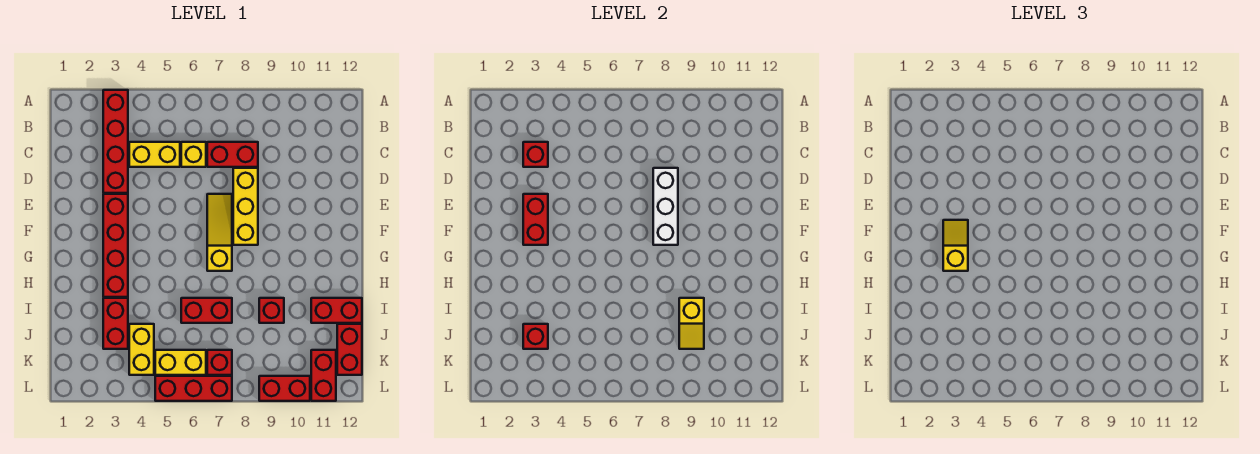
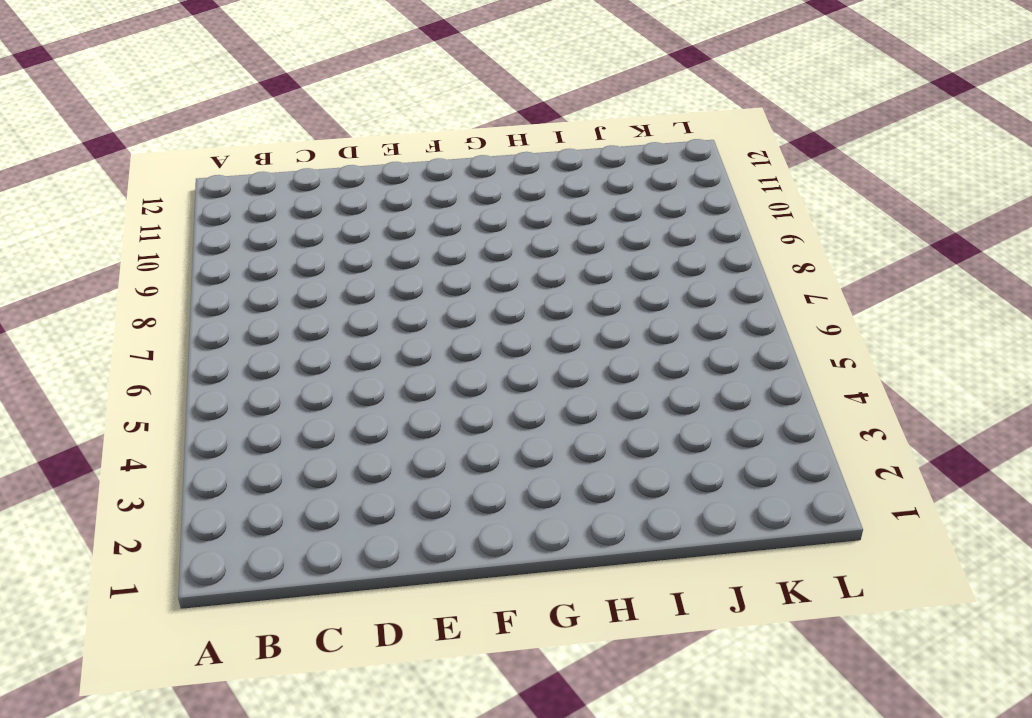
none -> red brick A3:D3 level 1
none -> yellow brick C4:C5 level 1
none -> yellow brick C6 level 1

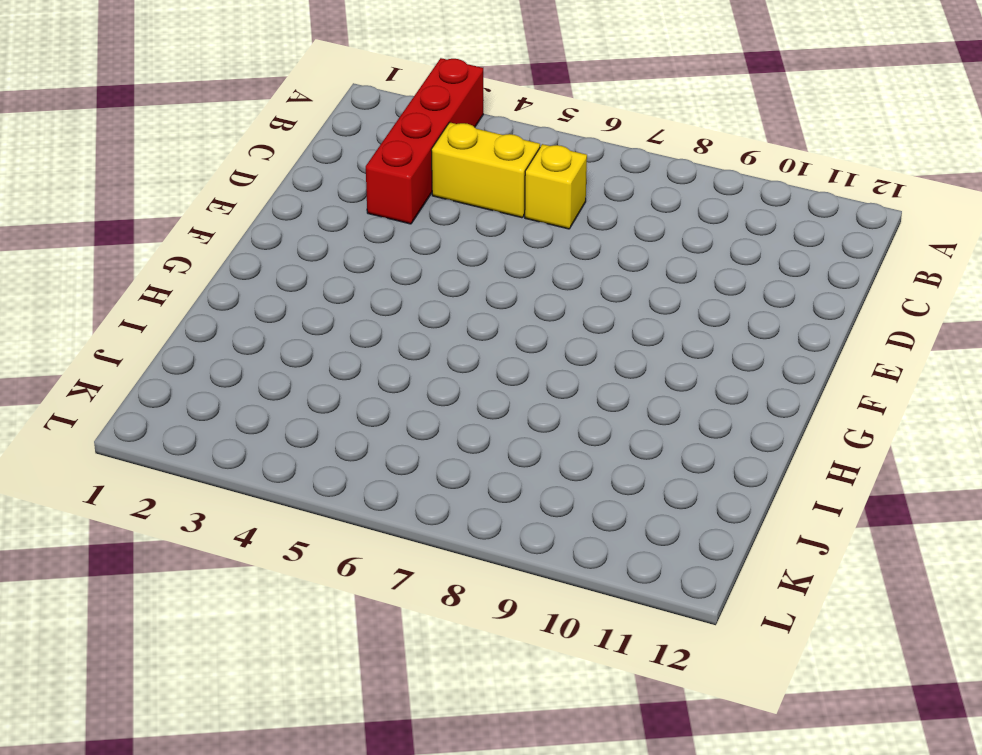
none -> red brick C7:C8 level 1
none -> yellow brick D8:F8 level 1
none -> red brick E3:H3 level 1

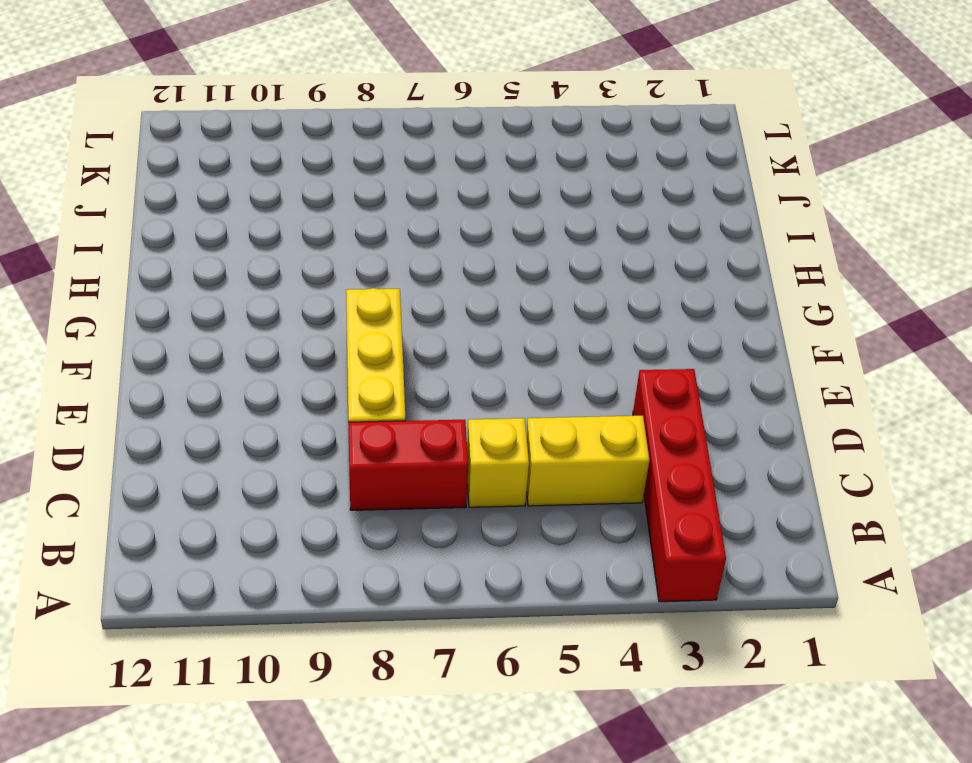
none -> red brick E3:H3 level 1
none -> yellow slope E7:G7 level 1 top G
none -> red brick I3:J3 level 1

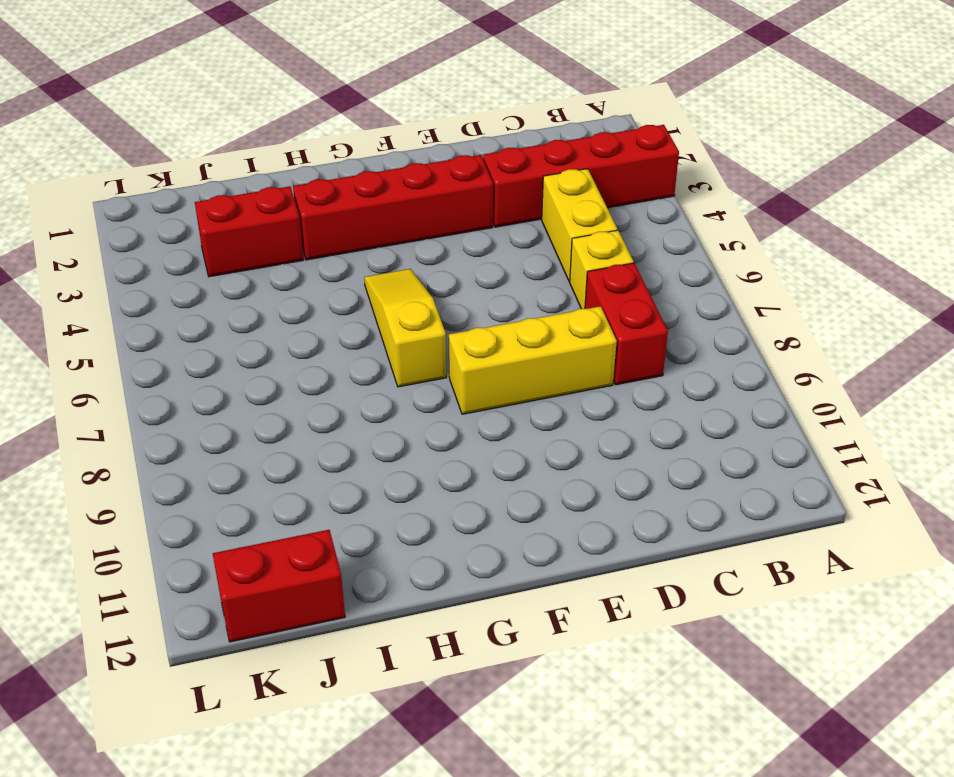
yellow slope G5:G7 level 1 top 7 -> yellow slope E7:G7 level 1 top G
none -> red brick I6:I7 level 1
none -> red brick I9 level 1
none -> red brick I11:I12 level 1

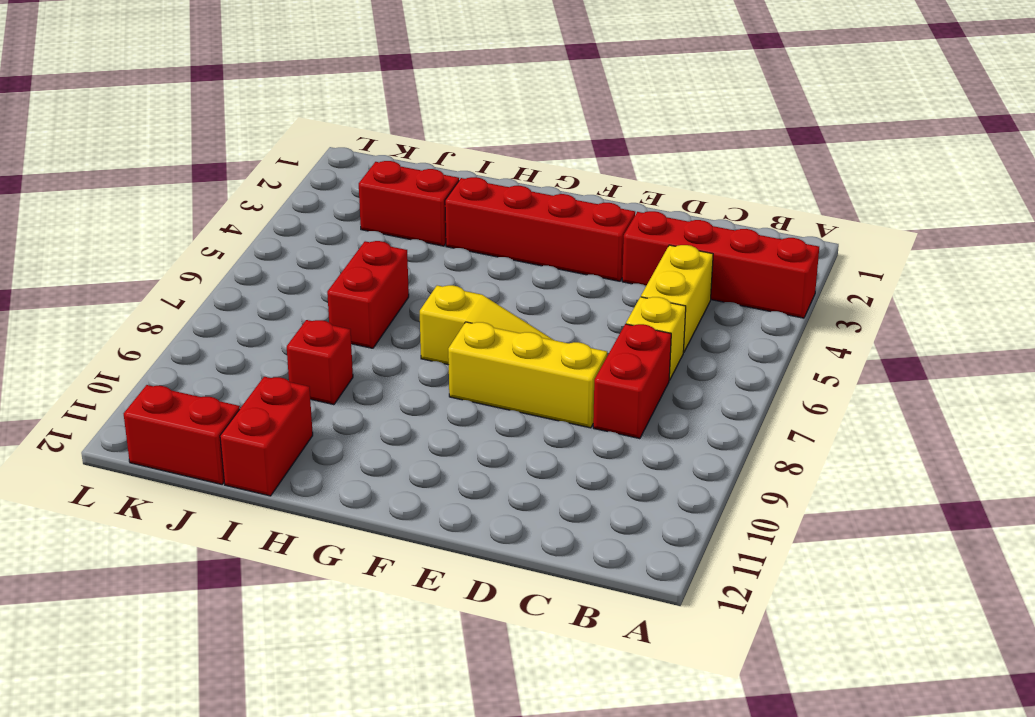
none -> yellow brick J4:K4 level 1
none -> yellow brick K5:K6 level 1
none -> red brick K7 level 1

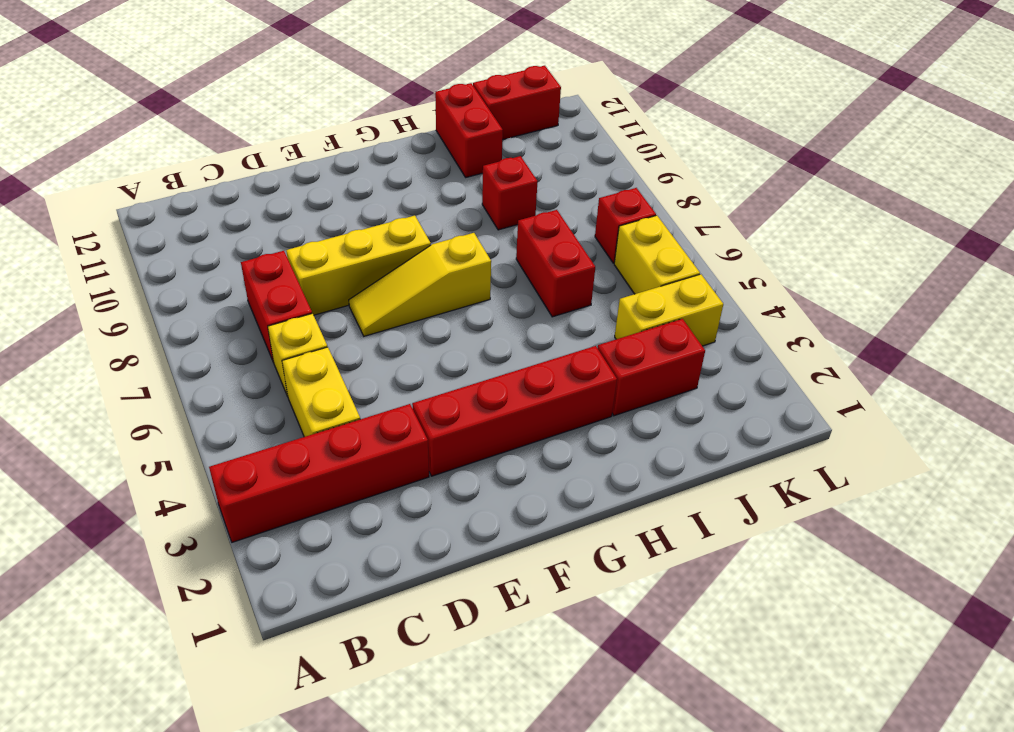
none -> red brick K11:L11 level 1
none -> red brick L5:L7 level 1
none -> red brick L9:L10 level 1

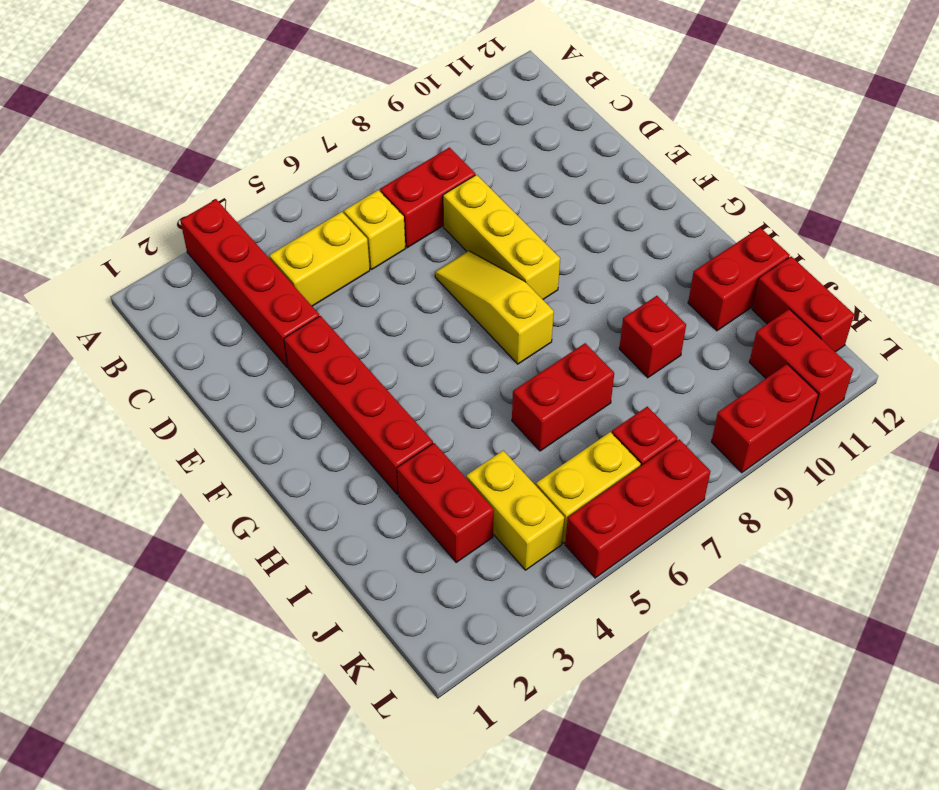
none -> red brick C3 level 2
none -> white brick D8:F8 level 2
none -> red brick E3:F3 level 2

